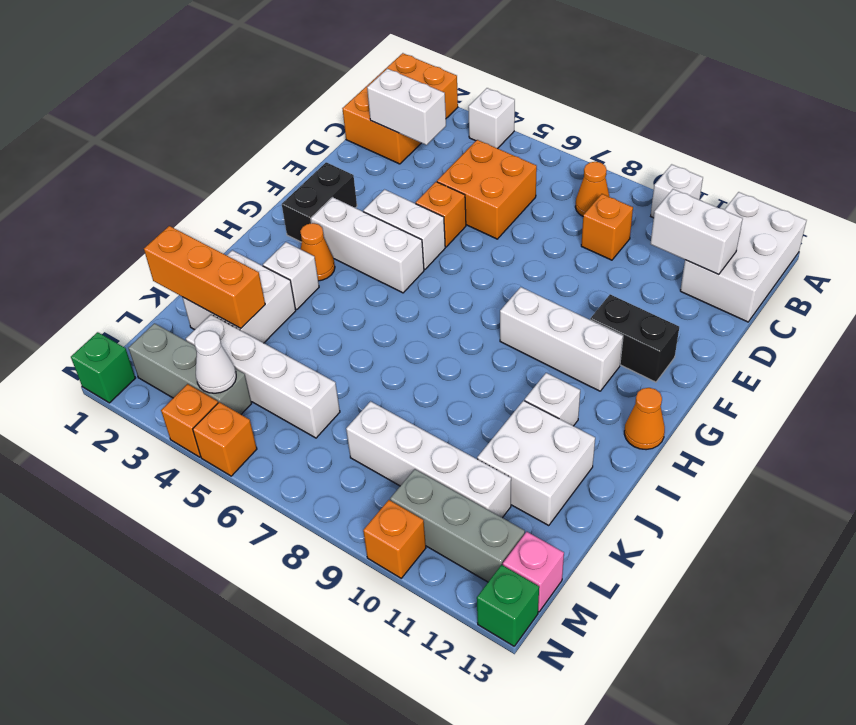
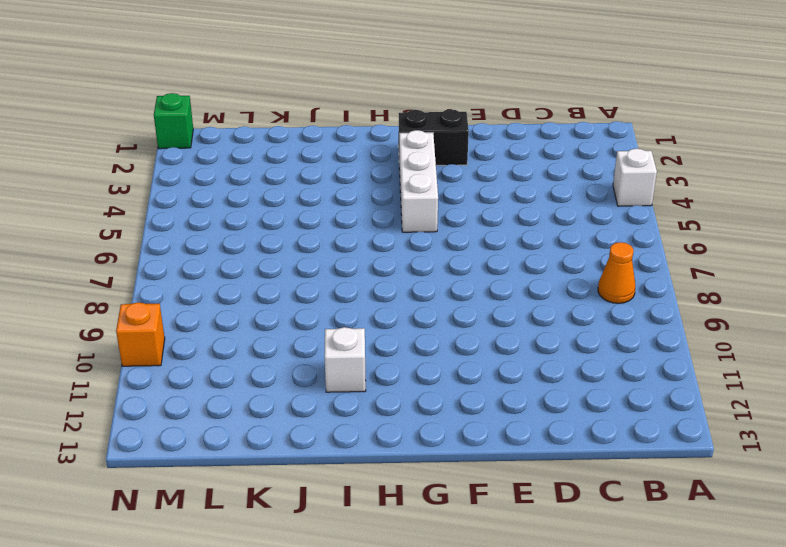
none -> orange brick A1:C2 level 1
none -> white brick A10 level 1
none -> white brick A12:C13 level 1
none -> orange brick C5:D6 level 1

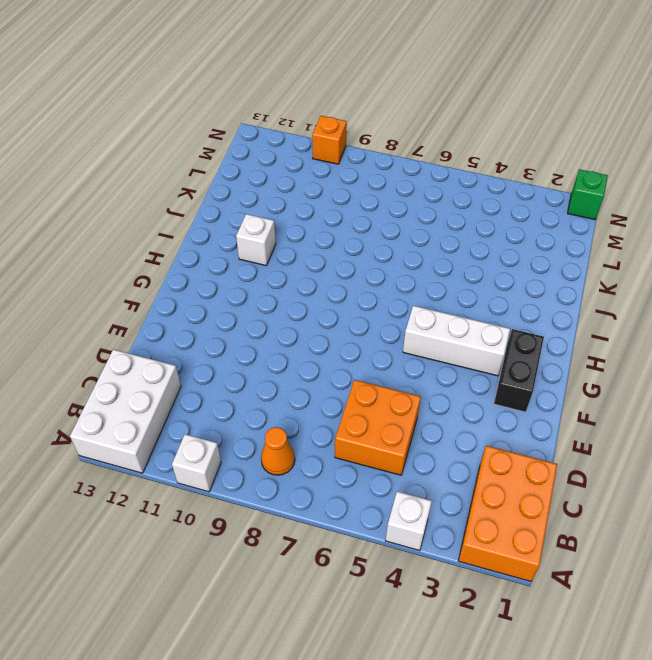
none -> orange brick C9 level 1
none -> orange brick E5 level 1
none -> white brick F4:F5 level 1
none -> black brick F11:F12 level 1

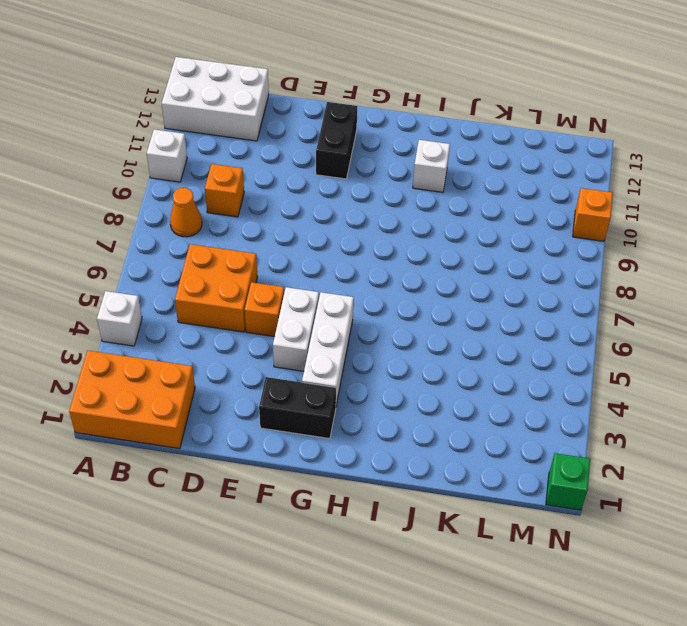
none -> white brick G9:G11 level 1
none -> orange cone H3 level 1
none -> orange cone H13 level 1
none -> white brick I3 level 1

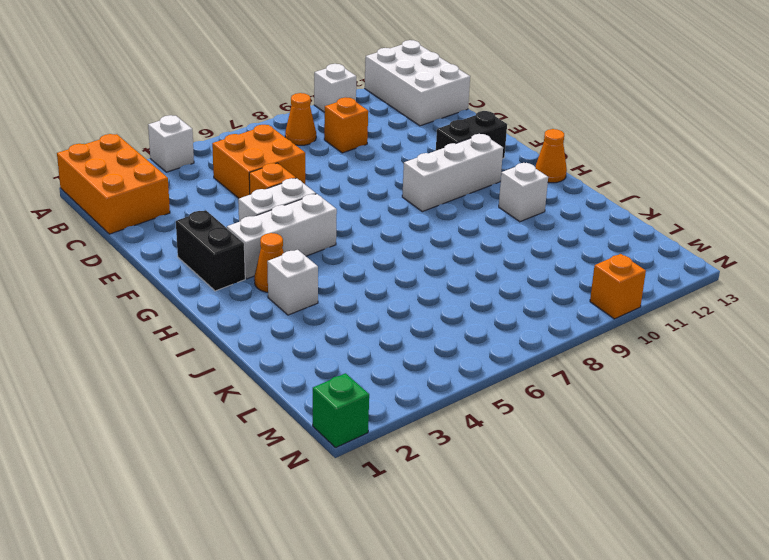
none -> white brick J2:K3 level 1
none -> white brick J11:K12 level 1
none -> white brick L3:L6 level 1
none -> white brick L8:L11 level 1

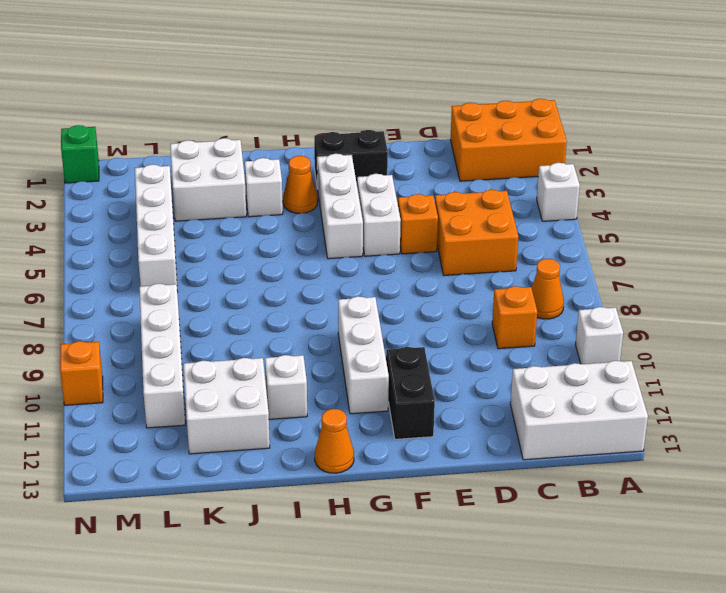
none -> grey brick M2:M4 level 1
none -> grey brick M10:M12 level 1
none -> pink brick M13 level 1
none -> orange brick N4 level 1

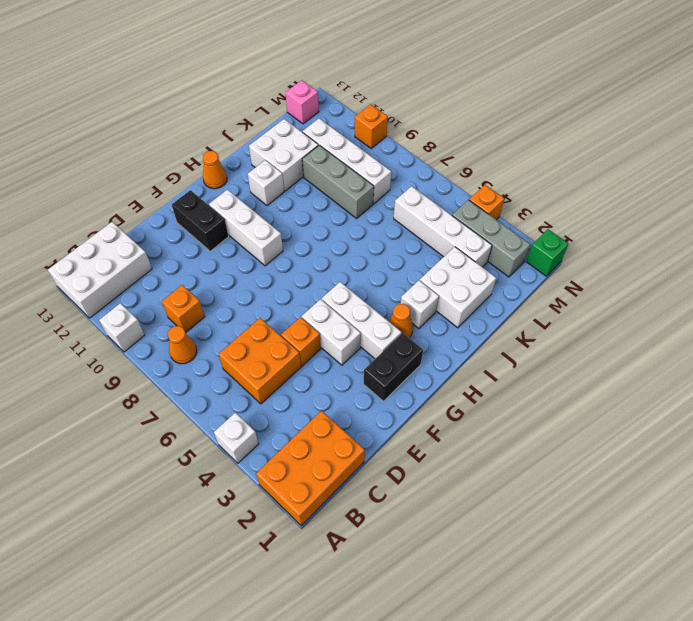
grey brick K8:K10 level 1 -> grey brick M10:M12 level 1
none -> orange brick N5 level 1
none -> green brick N13 level 1
none -> white brick C2:C3 level 2
none -> white brick C11:C12 level 2

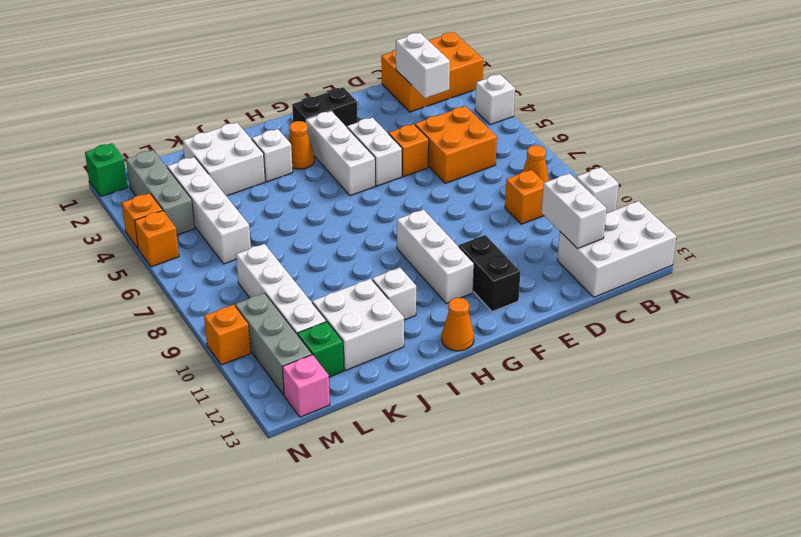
green brick L12 level 1 -> green brick N13 level 1
none -> orange brick K1:K3 level 2
none -> white cone M4 level 2

